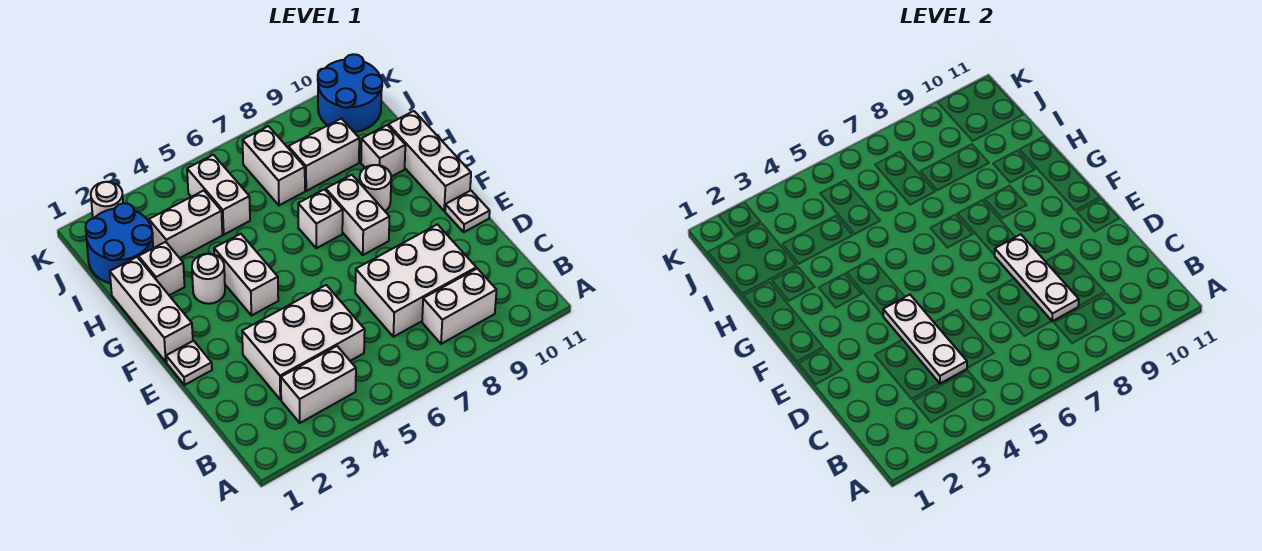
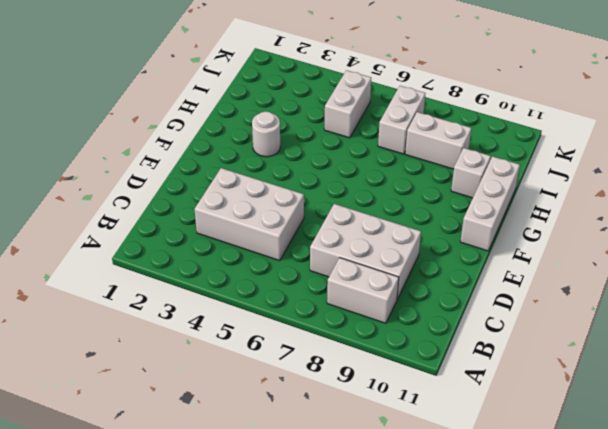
none -> white brick B3:B4 level 1
none -> white plate E1 level 1
none -> white plate E11 level 1

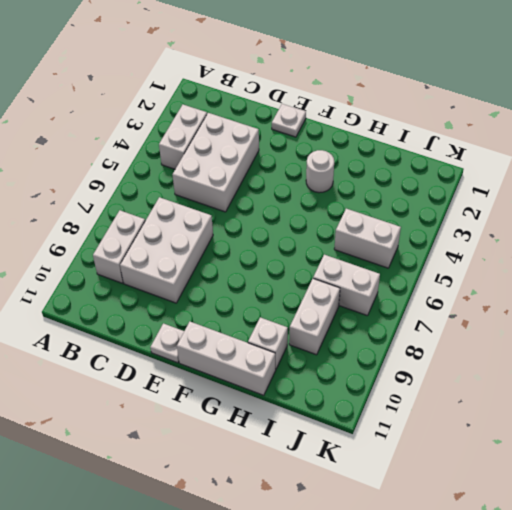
none -> white brick F1:H1 level 1
none -> white brick F4:G4 level 1
none -> white brick F8:G8 level 1

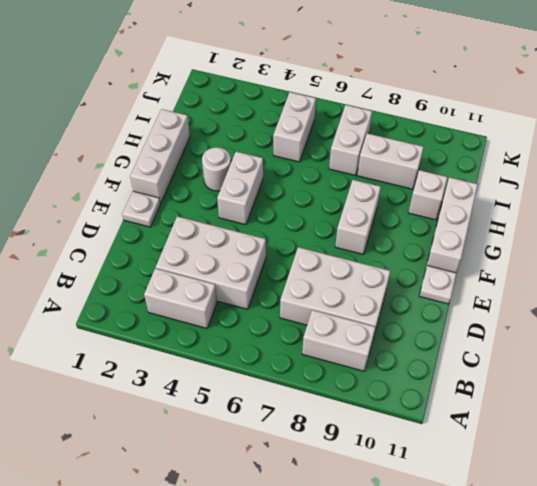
none -> white brick G7 level 1
none -> white round brick G9 level 1
none -> white brick H2 level 1

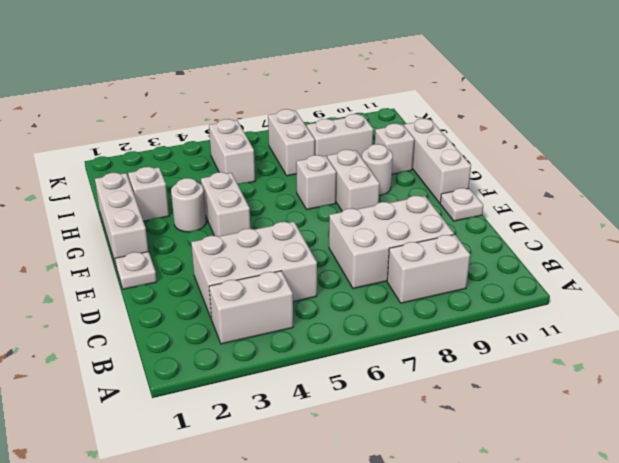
none -> blue round brick I1:J2 level 1
none -> white brick I3:I4 level 1
none -> blue round brick J10:K11 level 1

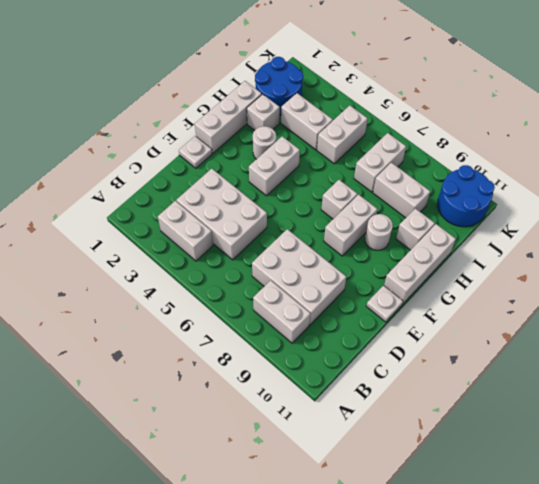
none -> white round brick K2 level 1
none -> white plate C4:E4 level 2
none -> white plate C8:E8 level 2

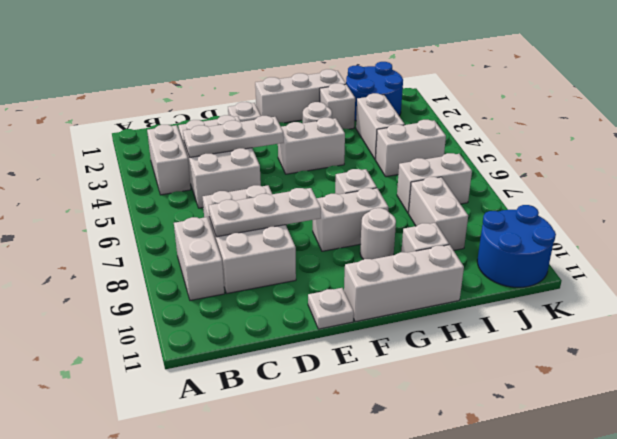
none -> white round brick K2 level 1

